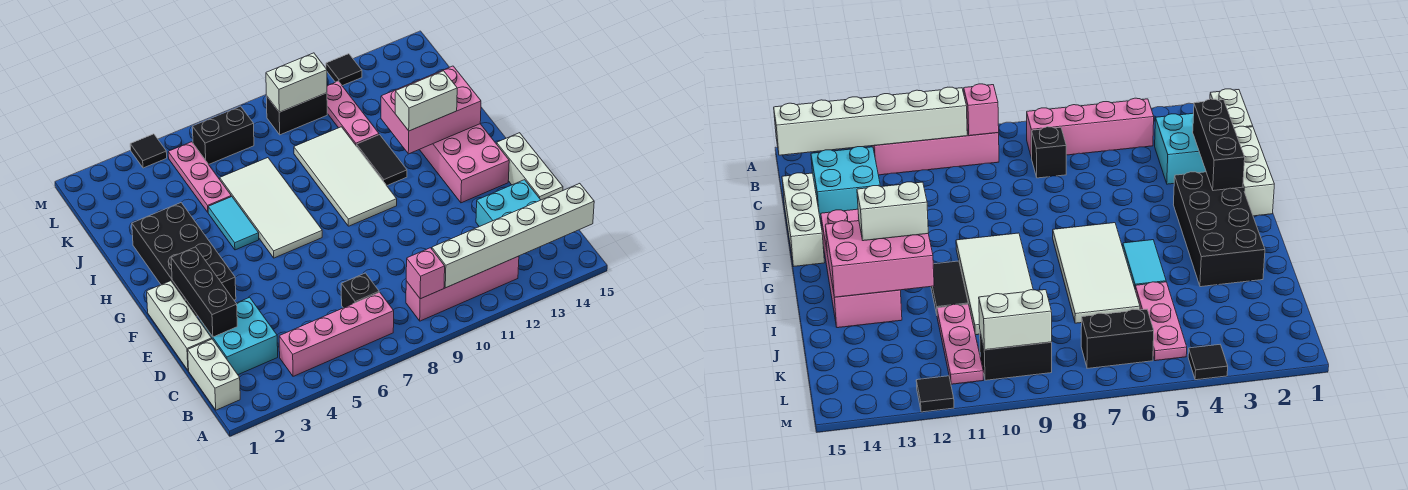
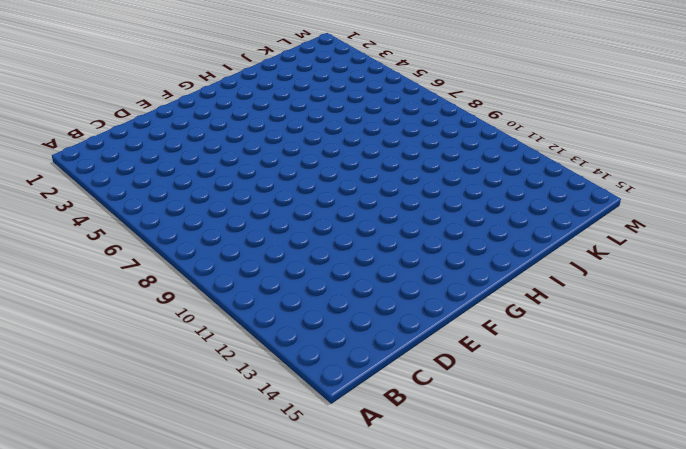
none -> white brick B1:C1 level 1
none -> pink brick B4:B7 level 1
none -> pink brick B9:B12 level 1

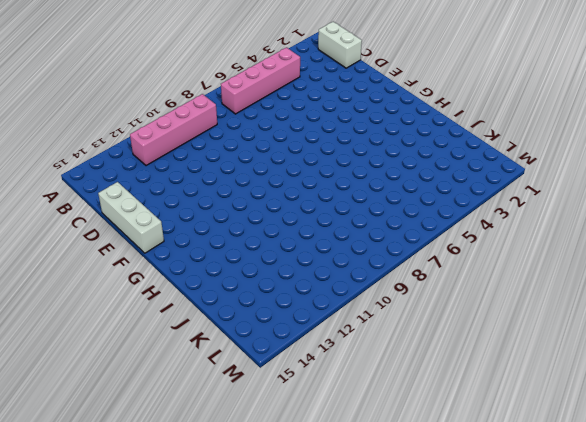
none -> cyan brick C2:D3 level 1
none -> black brick C7 level 1
none -> cyan brick C13:D14 level 1

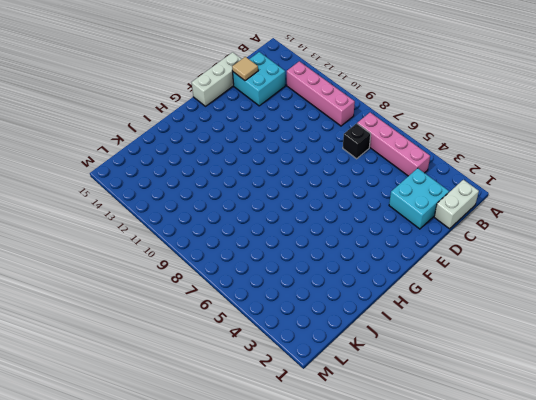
tan tile D14 level 2 -> none
none -> white brick D1:F1 level 1
none -> black brick F2:I3 level 1
none -> pink brick F13:I14 level 1

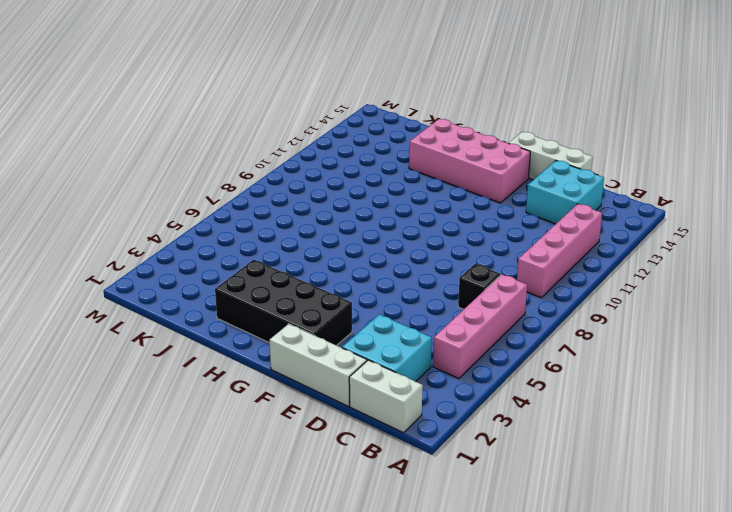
none -> white tile G6:J7 level 1
none -> white tile G9:J10 level 1
none -> cyan tile H5:I5 level 1

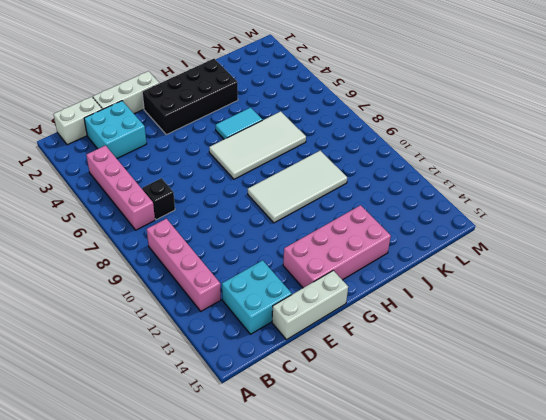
none -> black tile H11:I11 level 1
none -> pink plate J5:L5 level 1
none -> pink plate J11:L11 level 1

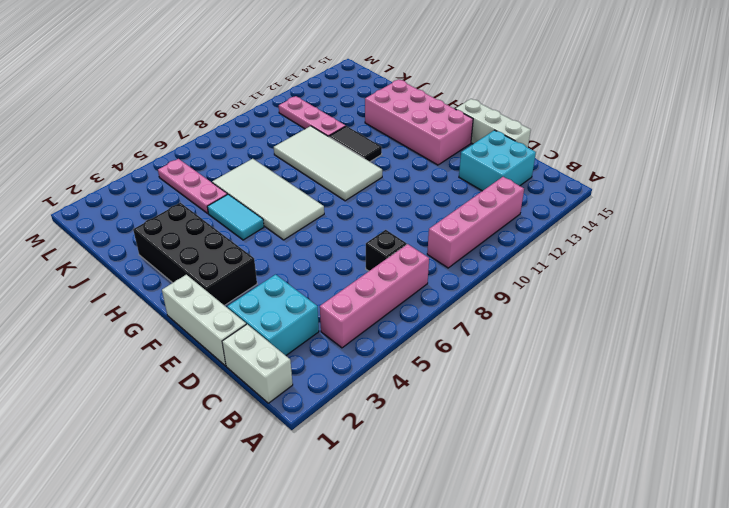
none -> black brick L6:L7 level 1
none -> black brick L9:L10 level 1
none -> black tile M4 level 1

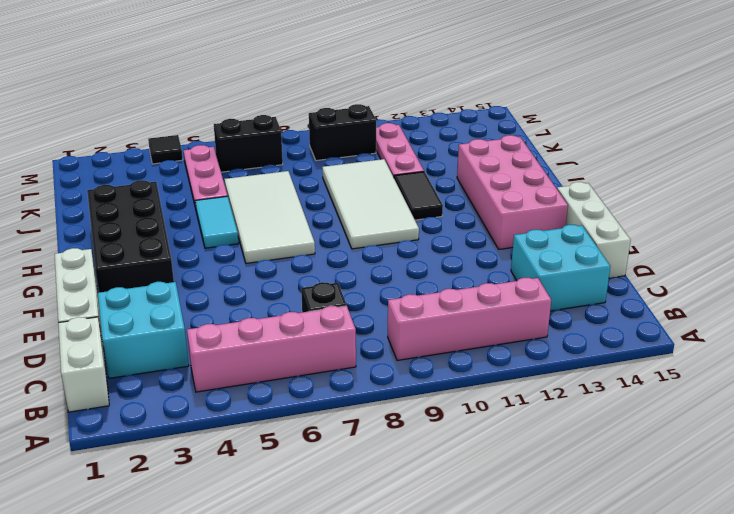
none -> black tile M12 level 1
none -> pink brick B9 level 2
none -> white brick B10:B15 level 2

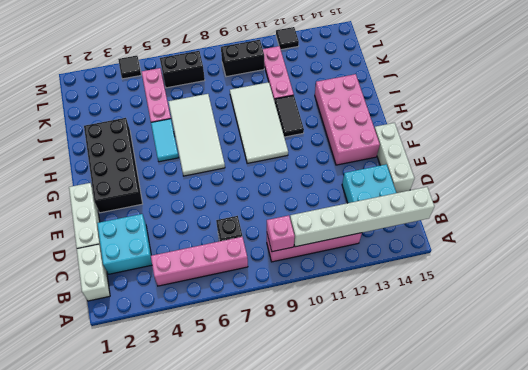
none -> black brick D2:F2 level 2
none -> pink brick H12:I14 level 2
none -> white brick L9:L10 level 2

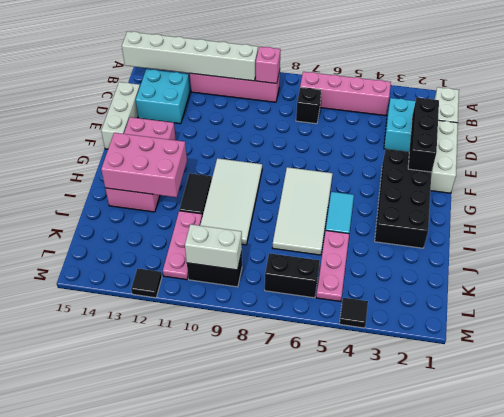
none -> white brick H12:H13 level 3

